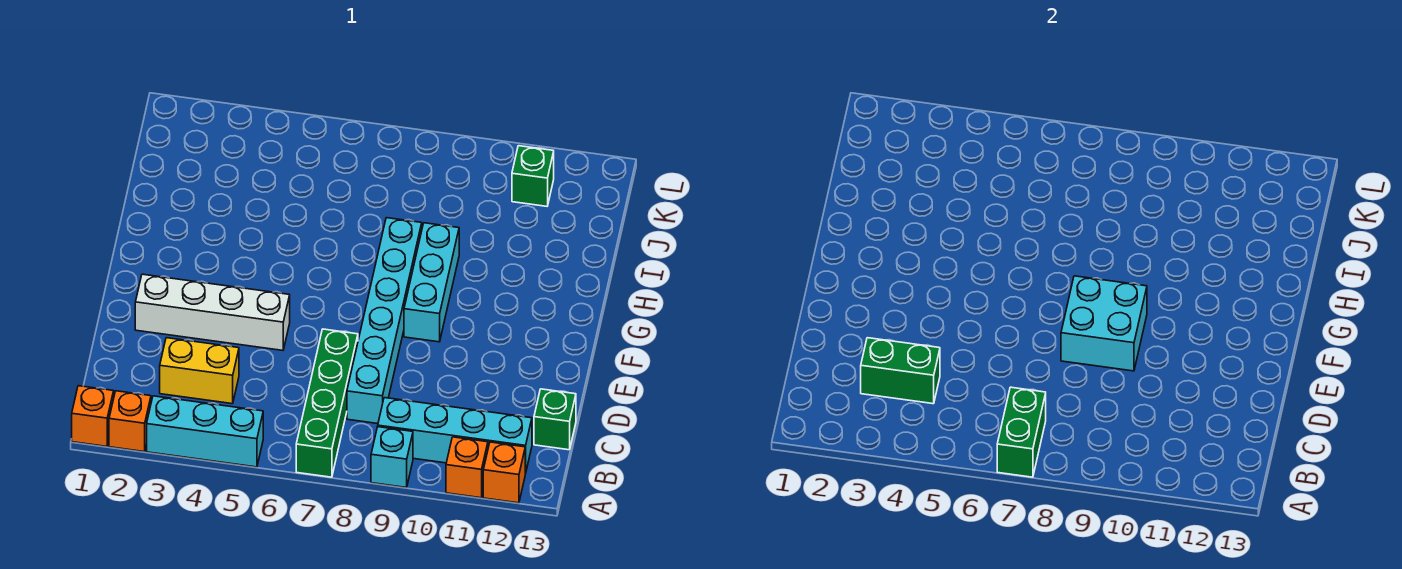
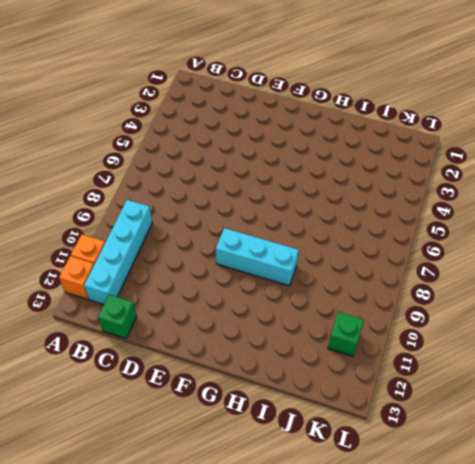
none -> orange brick A1 level 1
none -> orange brick A2 level 1
none -> cyan brick A3:A5 level 1

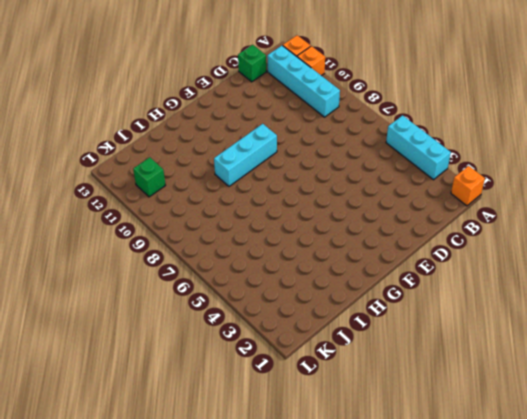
none -> orange brick A2 level 1
none -> green brick A7:D7 level 1
none -> cyan brick A9 level 1

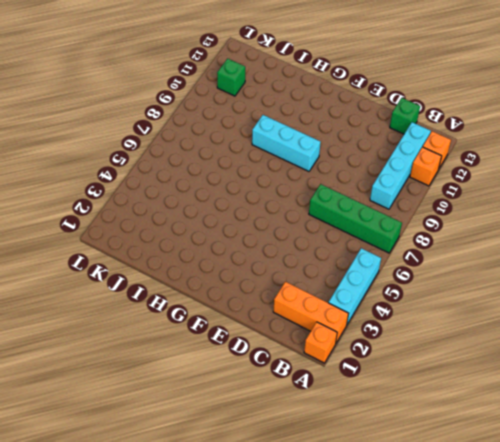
orange brick A2:C2 level 1 -> orange brick A2 level 1
none -> cyan brick A9 level 1
none -> yellow brick C3:C4 level 1
none -> cyan brick C8:H8 level 1

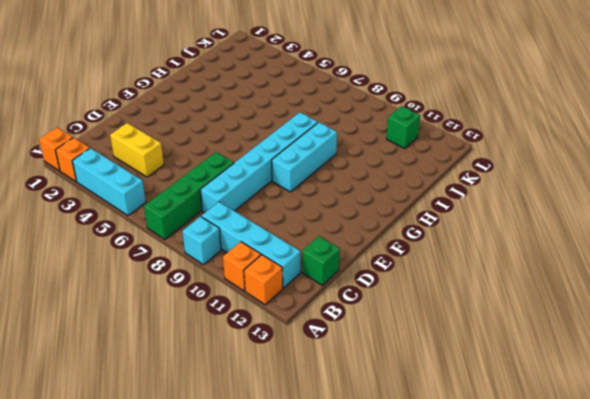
none -> white brick E2:E5 level 1
none -> green brick A7:B7 level 2
none -> green brick C3:C4 level 2

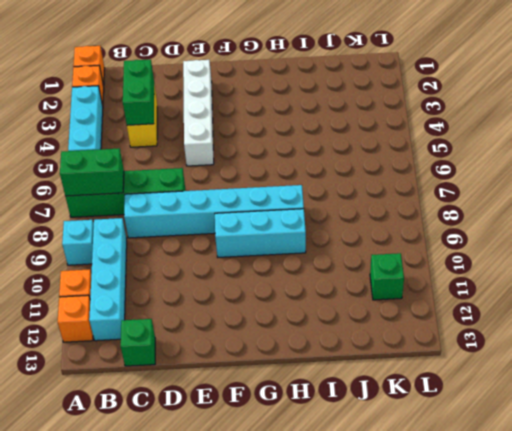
none -> cyan brick E8:F9 level 2

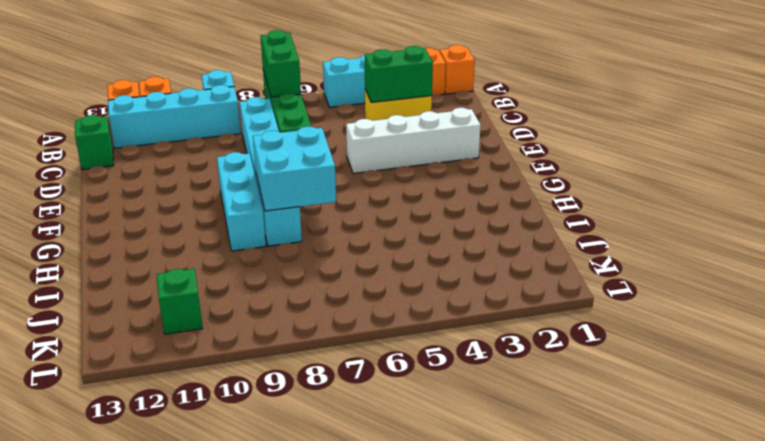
cyan brick G7:H8 level 2 -> cyan brick E8:F9 level 2

